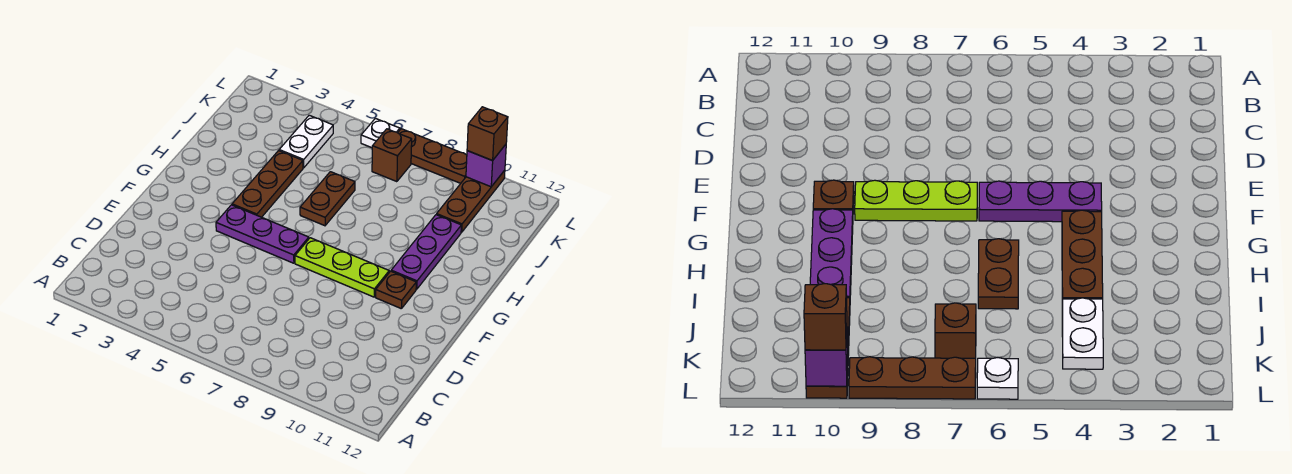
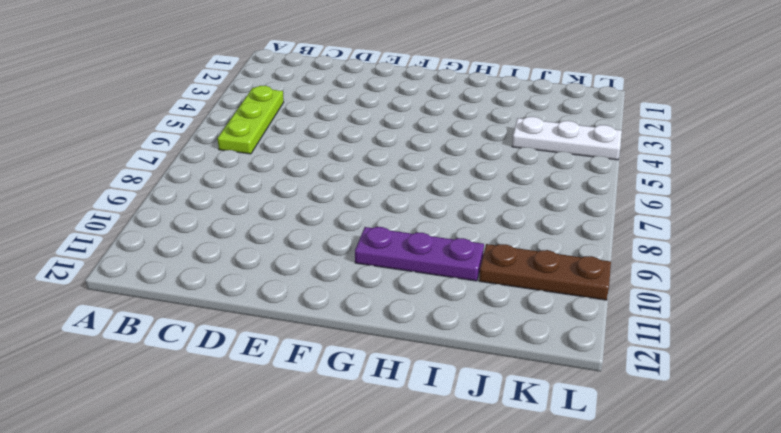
lime plate B4:B6 level 1 -> lime plate F7:F9 level 1
white plate J4:L4 level 1 -> white plate J4:K4 level 1
none -> purple plate F4:F6 level 1
none -> brown plate F10 level 1
none -> brown plate G4:I4 level 1

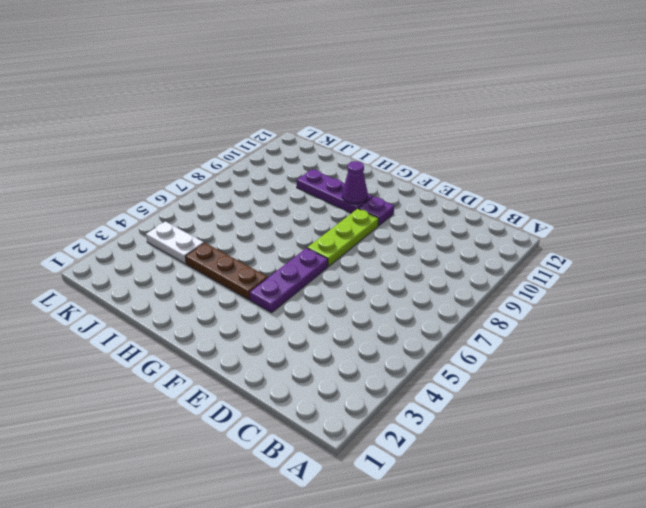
purple plate F10 level 1 -> brown plate F10 level 1
purple cone G10 level 2 -> none
none -> brown plate H6:I6 level 1
none -> brown plate J10:L10 level 1
none -> brown brick K7 level 1

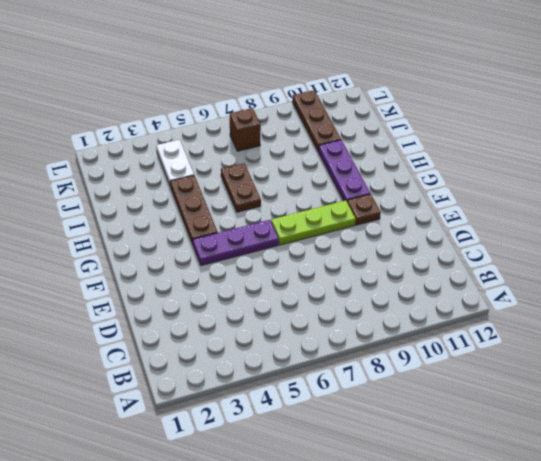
none -> white plate L6 level 1
none -> brown plate L7:L9 level 1
none -> purple brick L10 level 2

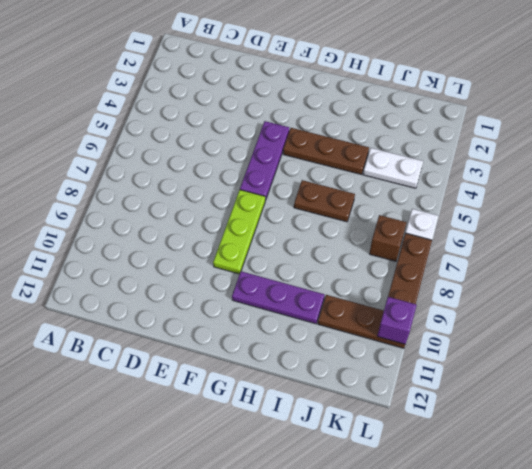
none -> brown plate F10 level 1
none -> brown brick L10 level 3

